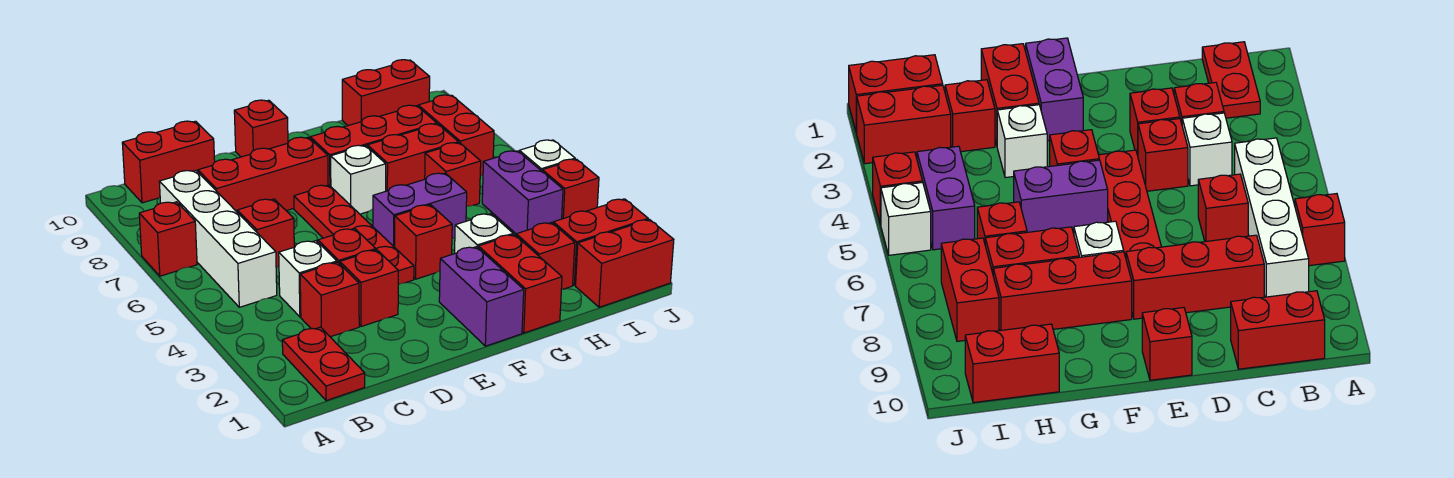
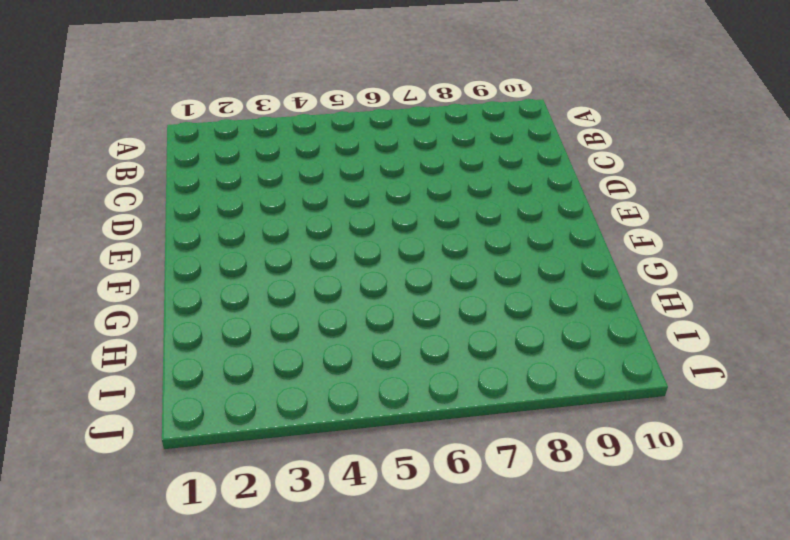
none -> red brick A7 level 1
none -> red plate B1:B2 level 1
none -> white brick B5:B8 level 1

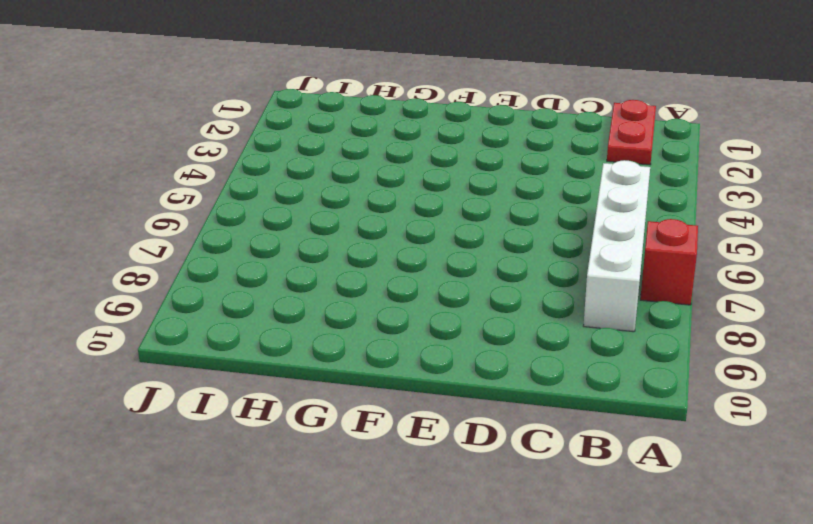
none -> red brick B10:C10 level 1
none -> red brick C3 level 1
none -> white brick C4 level 1

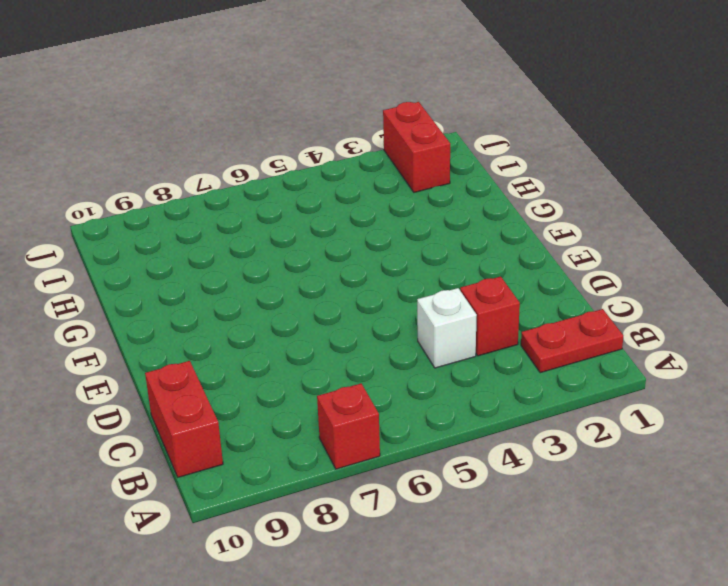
none -> white brick B5:B8 level 1
none -> red brick C6 level 1
none -> red brick C8:E8 level 1

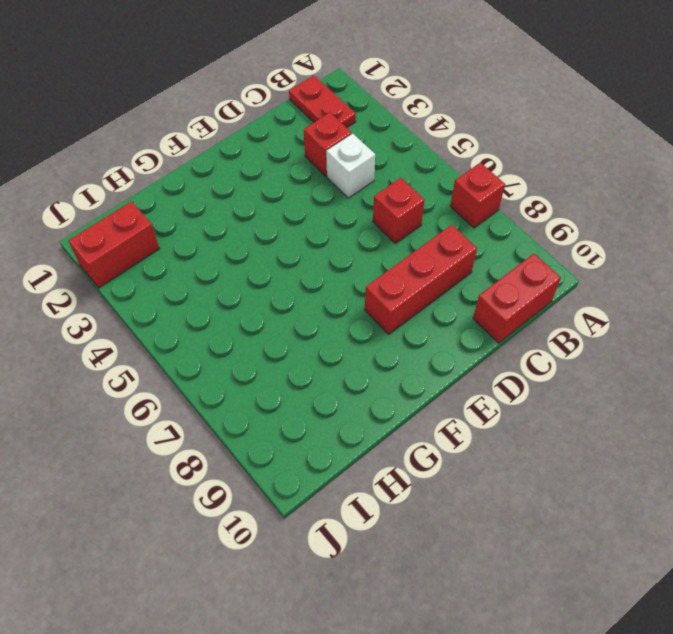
none -> white brick B5:B8 level 1
none -> red brick D3 level 1
none -> red brick D4 level 1

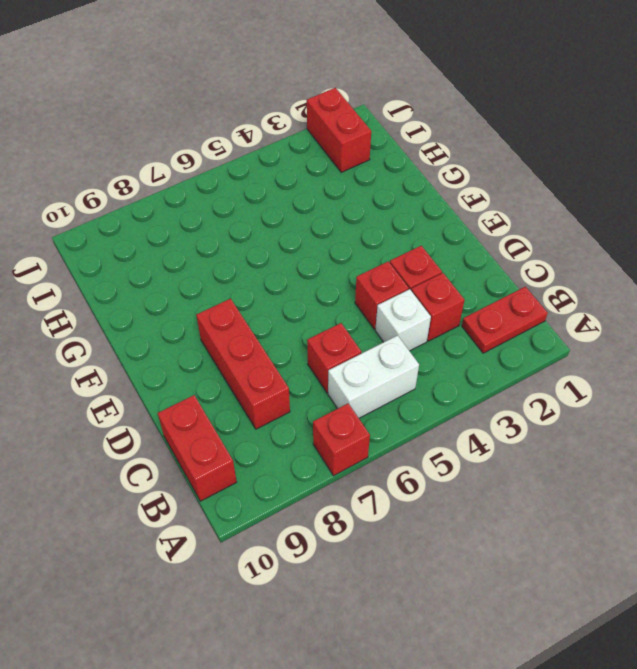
white brick B5:B6 level 1 -> white brick B5:B8 level 1
none -> red plate E4:E7 level 1
none -> red brick E10 level 1
none -> purple brick F1:F2 level 1

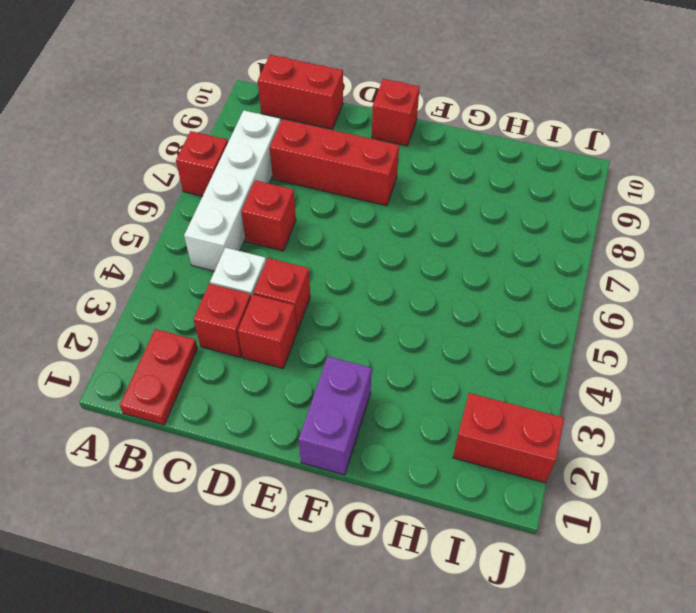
none -> red plate E4:E7 level 1
none -> red brick F4 level 1
none -> purple brick F5:G5 level 1

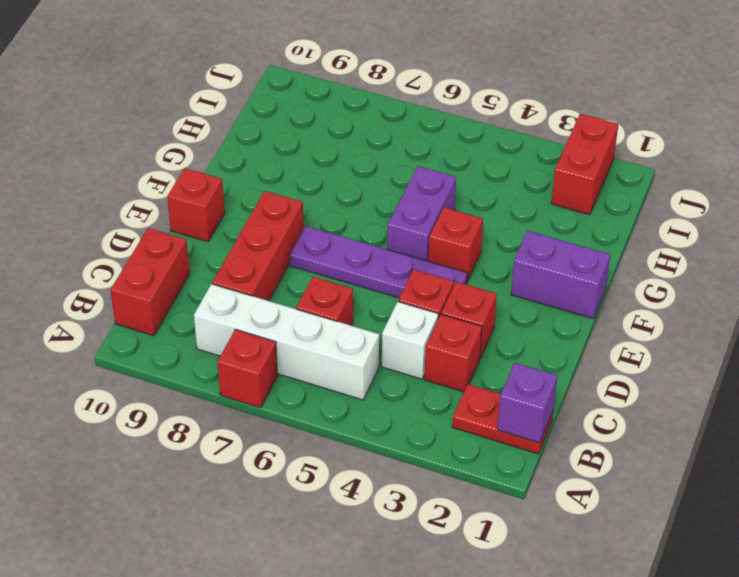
purple brick B1 level 2 -> none
purple plate E4:E7 level 1 -> red plate E4:E7 level 1
none -> white brick F7 level 1
none -> red brick F8:H8 level 1
none -> red brick G1:G2 level 1

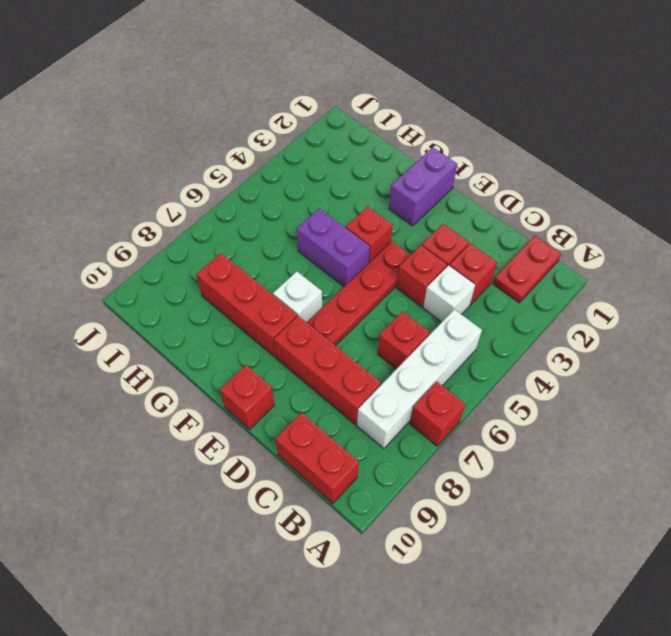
none -> red brick G1:G2 level 1
none -> white brick G3 level 1
none -> red brick G7:H7 level 1

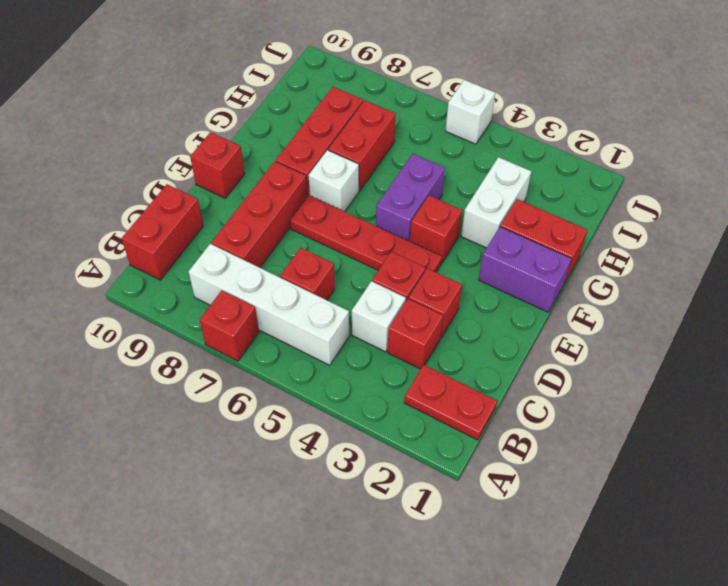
white brick G3:H3 level 1 -> white brick G3 level 1
none -> red brick H2 level 1
none -> red brick H6 level 1
none -> red brick H10:I10 level 1

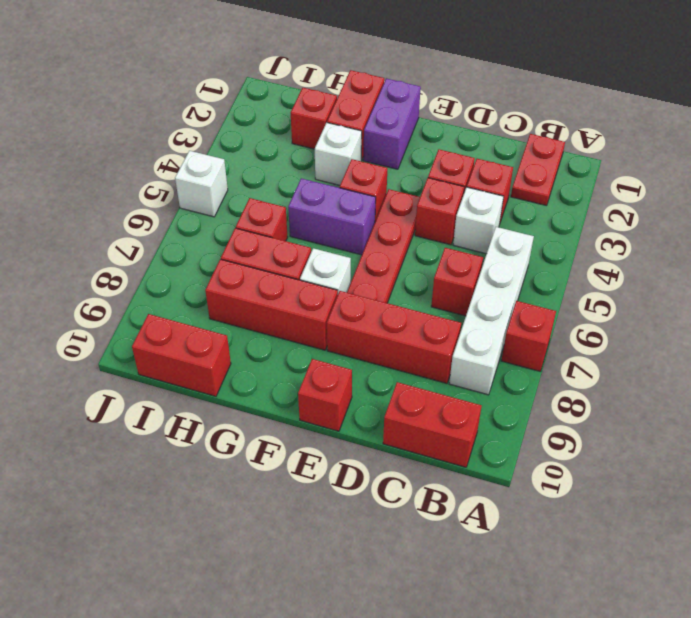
none -> red brick I1:J1 level 1
none -> red brick I2:J2 level 1
none -> purple brick I4:I5 level 1

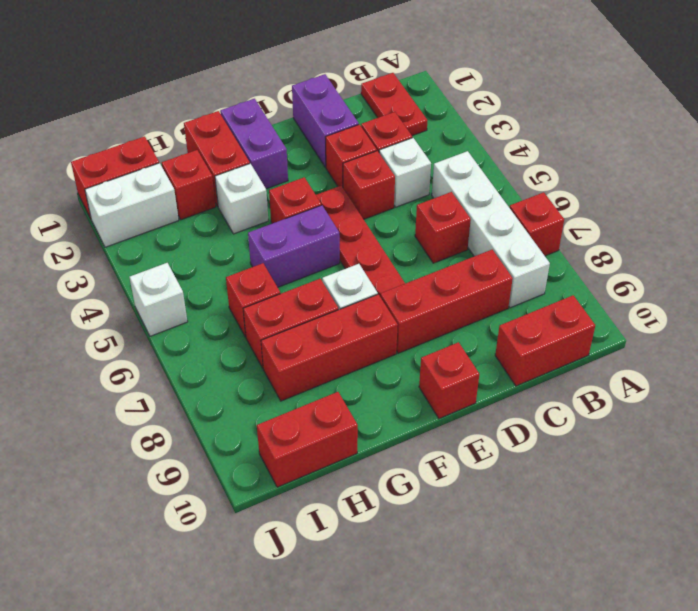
purple brick D1:D2 level 1 -> purple brick I4:I5 level 1
white brick I2:J2 level 1 -> red brick I2:J2 level 1
none -> red brick I7:I8 level 1
none -> red brick J4 level 1

